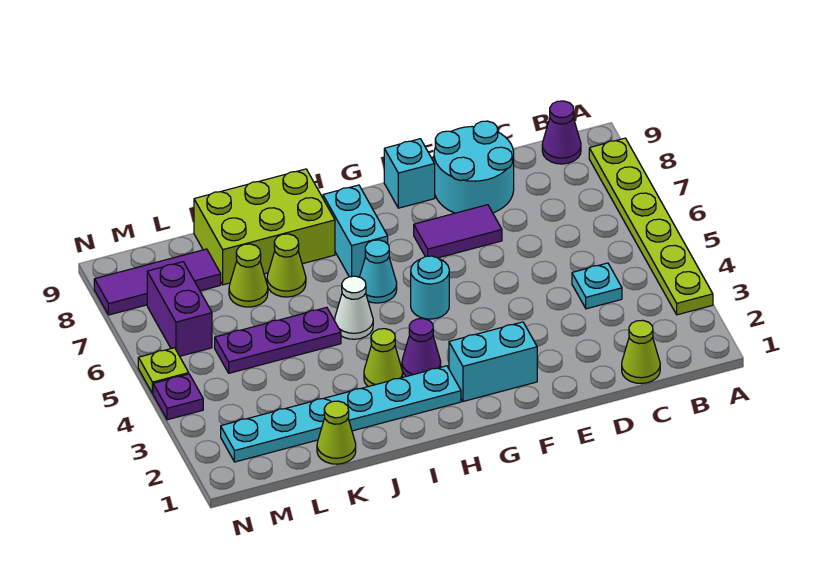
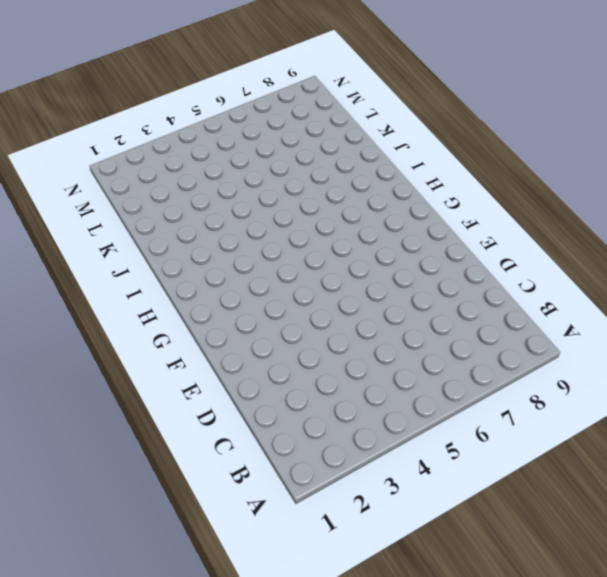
none -> lime plate A3:A8 level 1
none -> purple cone B9 level 1
none -> lime cone C1 level 1

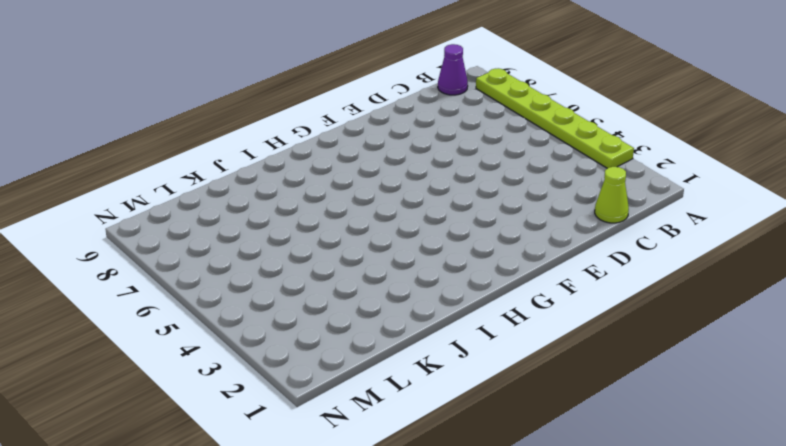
none -> cyan plate C4 level 1
none -> cyan round brick D8:E9 level 1
none -> purple tile E7:F7 level 1

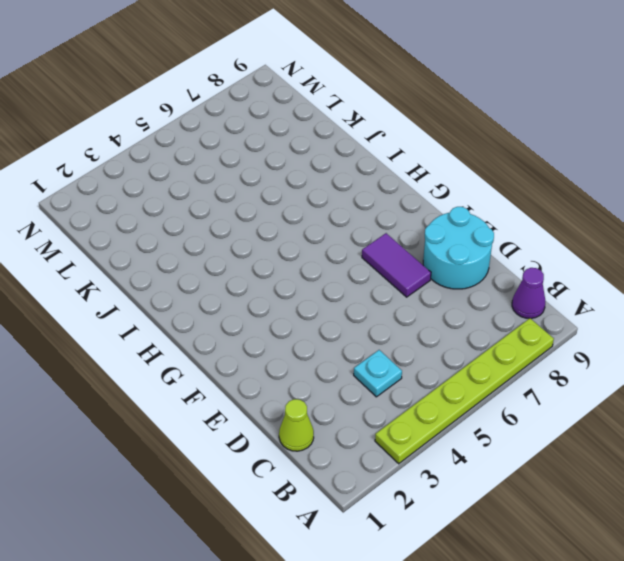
none -> cyan brick F2:G2 level 1
none -> cyan brick F9 level 1
none -> cyan round brick G5 level 1

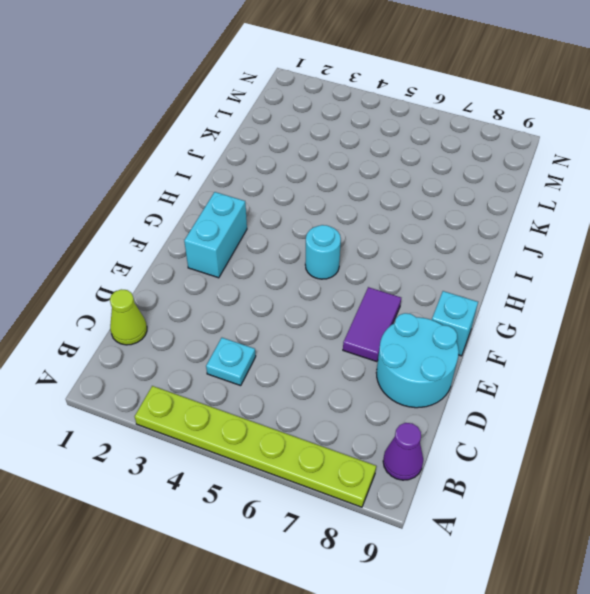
none -> cyan plate H2:M2 level 1
none -> purple cone H3 level 1
none -> cyan cone H6 level 1

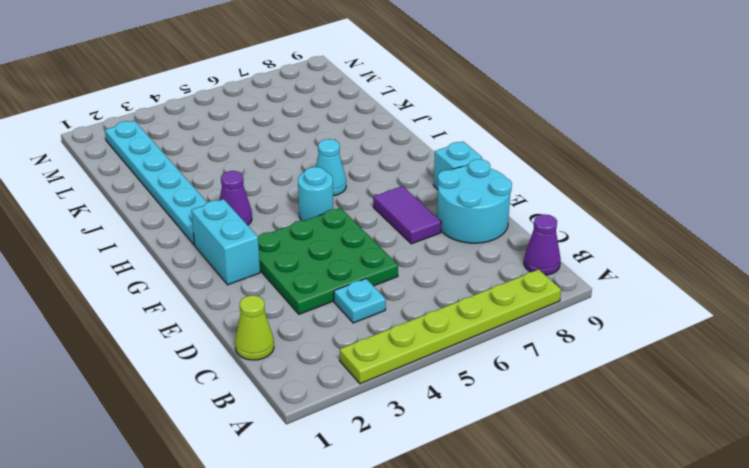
green plate D3:F5 level 1 -> none
none -> cyan brick H7:H8 level 1
none -> lime cone I3 level 1
none -> white cone I5 level 1

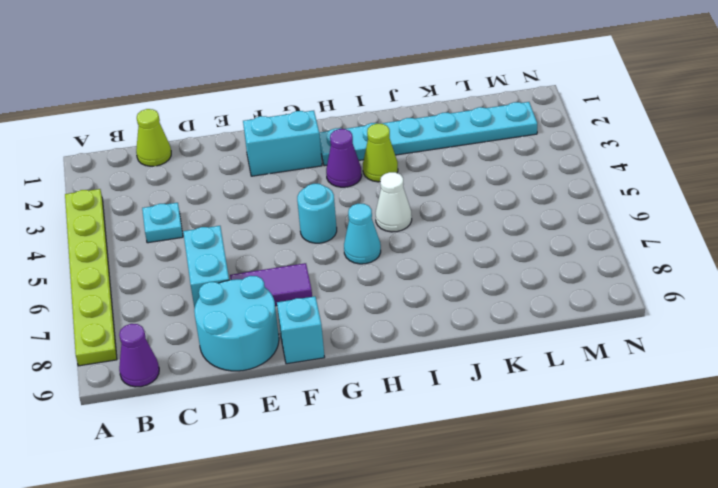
cyan brick D6:D7 level 1 -> cyan brick H7:H8 level 1
none -> lime brick I8:K9 level 1
none -> purple plate J5:L5 level 1
none -> lime cone J7 level 1

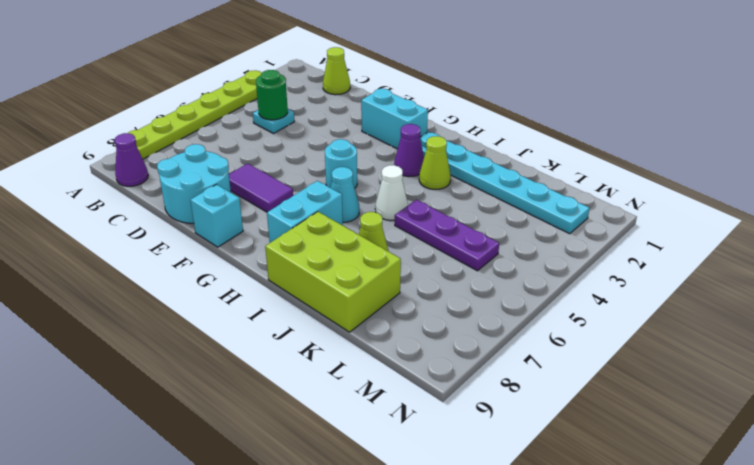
green round brick C4 level 2 -> none
none -> lime cone K1 level 1
none -> lime cone K7 level 1
none -> purple tile L8:N8 level 1

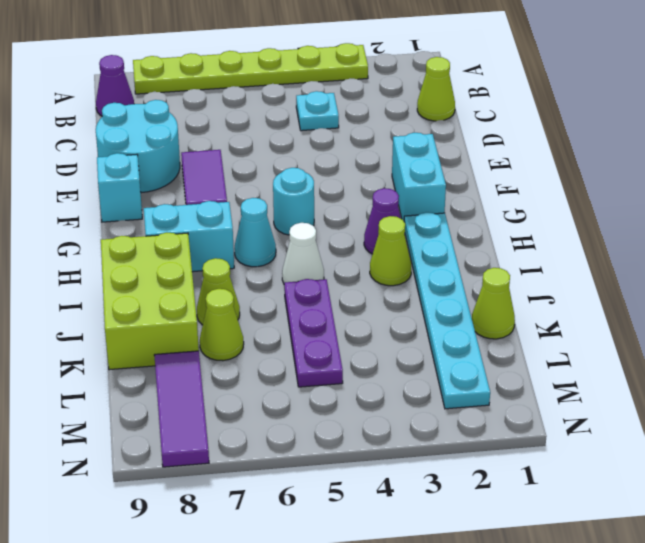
none -> purple brick M6:M7 level 1
none -> purple plate N4 level 1
none -> lime plate N5 level 1

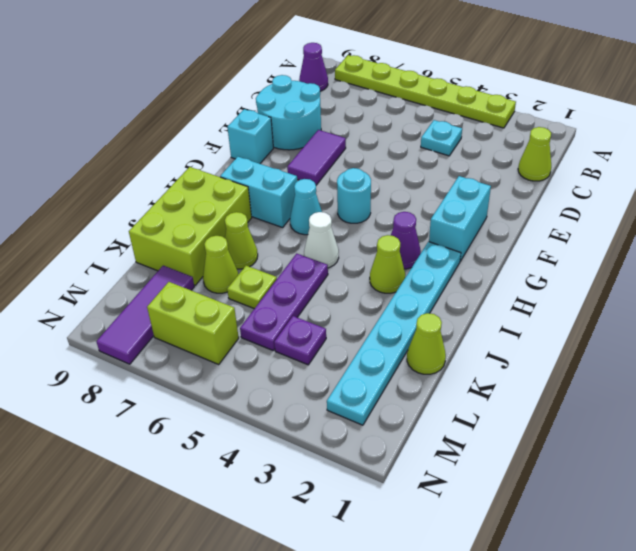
lime plate K6 level 1 -> lime plate N5 level 1
purple plate L4 level 1 -> purple plate N4 level 1
lime brick M6:M7 level 1 -> purple brick M6:M7 level 1

